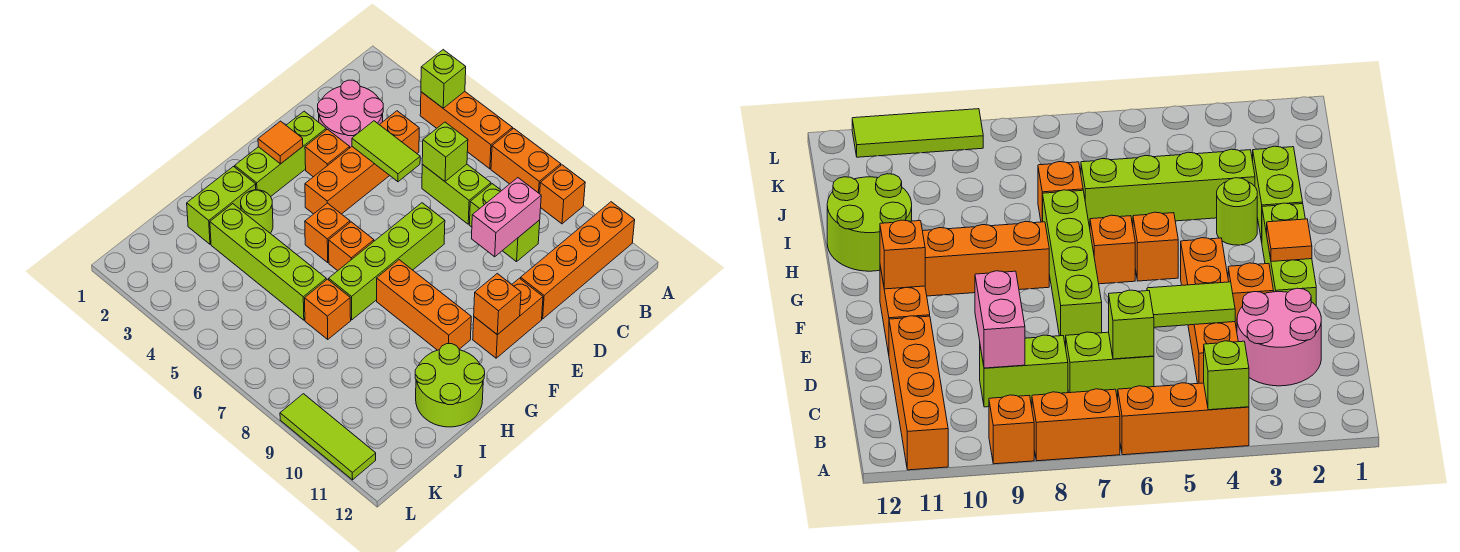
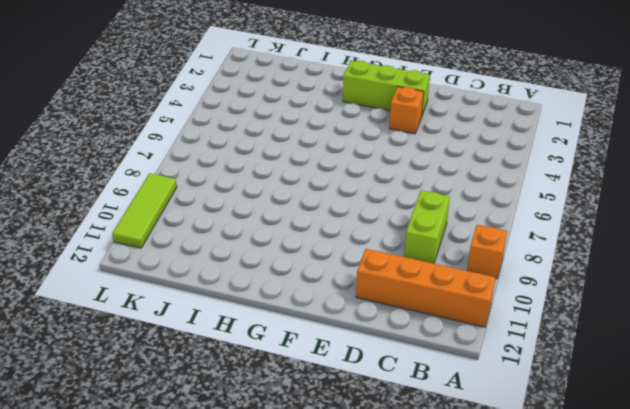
none -> orange brick A4:A6 level 1
none -> orange brick A7:A8 level 1
none -> pink round brick C2:D3 level 1

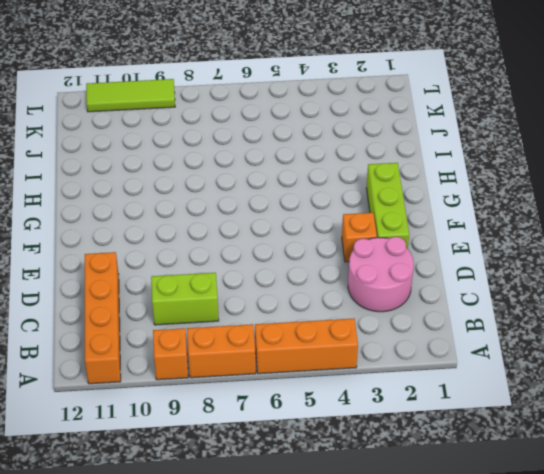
none -> orange brick C4:F4 level 1
none -> lime brick C6:C7 level 1
none -> lime brick E7:H7 level 1

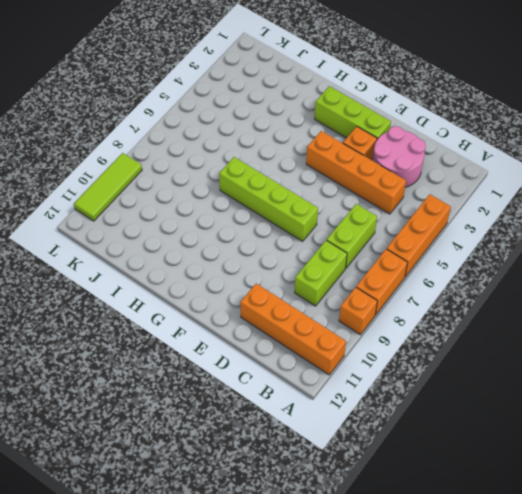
none -> orange brick E11:F11 level 1
none -> orange brick G5 level 1
none -> orange brick G6 level 1

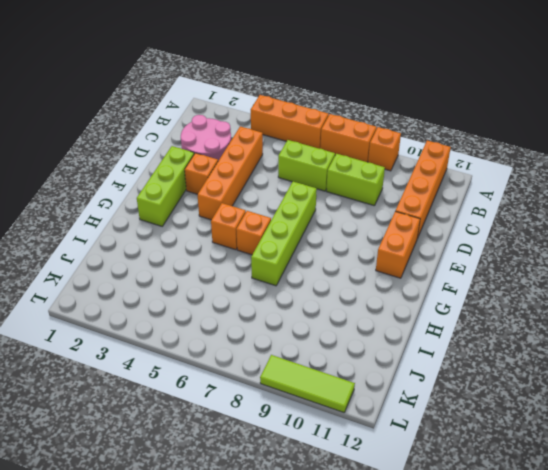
none -> orange brick G8:G10 level 1
none -> lime brick H2:I2 level 1
none -> lime round brick H3 level 1

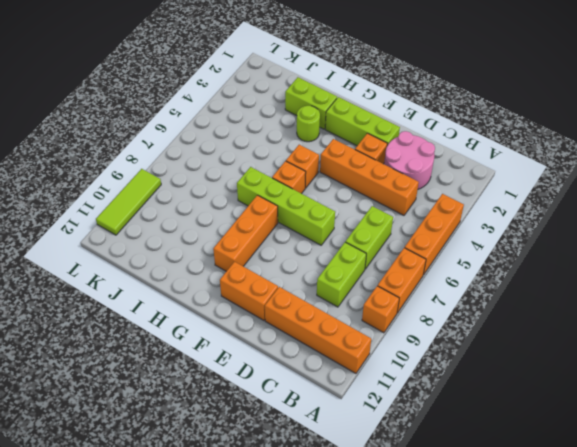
none -> lime round brick H11:I12 level 1
none -> lime brick I3:I6 level 1
none -> orange brick I7 level 1

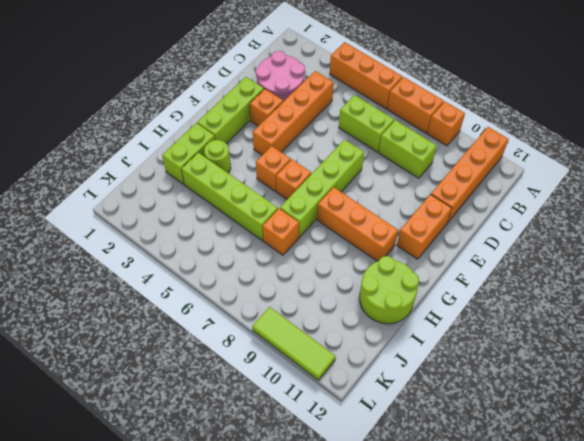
none -> lime brick A4 level 2
none -> lime brick C6 level 2
none -> pink brick C9:D9 level 2

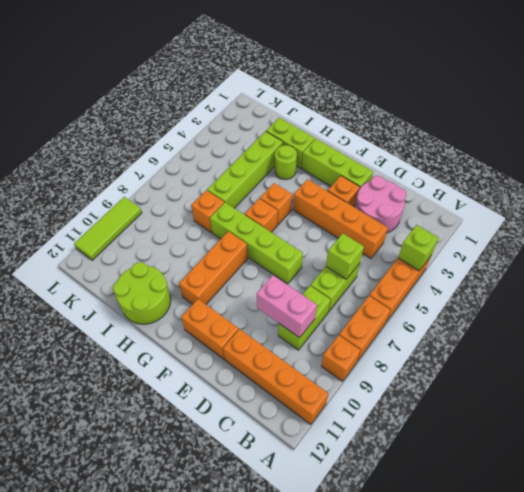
none -> lime tile D4:D5 level 2
none -> orange tile F2 level 2
none -> orange brick F11 level 2

